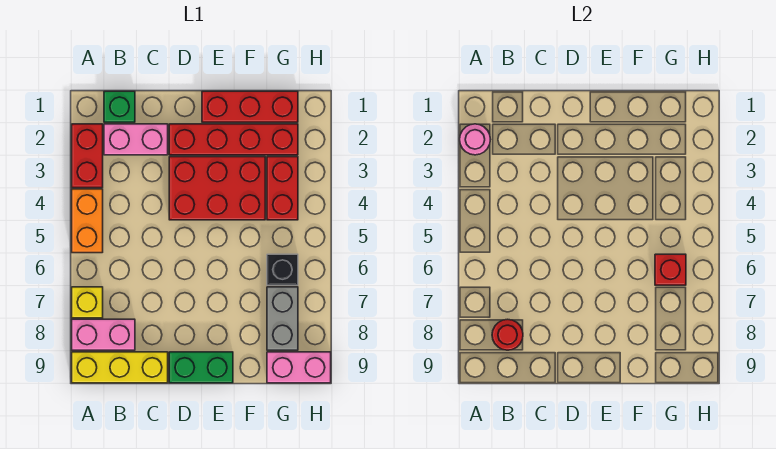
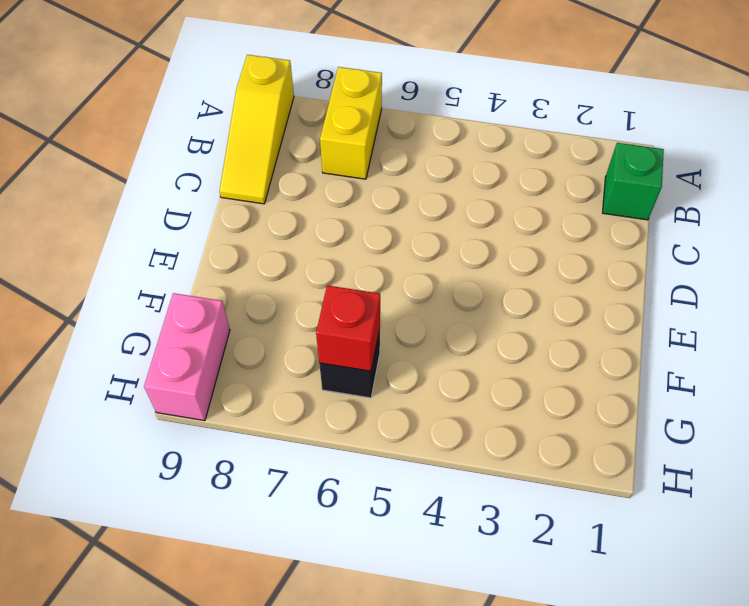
yellow brick A7:B7 level 1 -> yellow brick A7 level 1
yellow slope A9:C9 level 1 top A -> yellow brick A9:C9 level 1
none -> red brick A2:A3 level 1
none -> orange brick A4:A5 level 1
none -> pink brick A8:B8 level 1

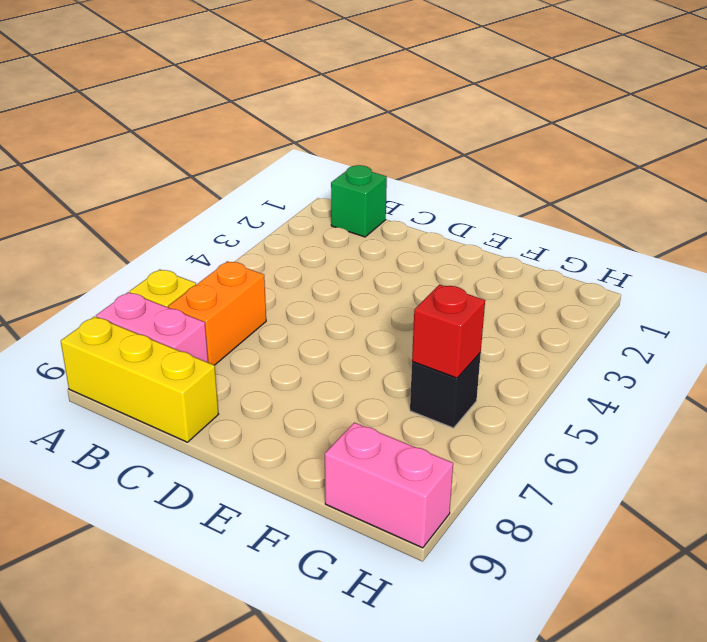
orange brick B6:B7 level 1 -> orange brick A4:A5 level 1
none -> red brick A2:A3 level 1
none -> pink brick B2:C2 level 1
none -> red brick D2:G2 level 1

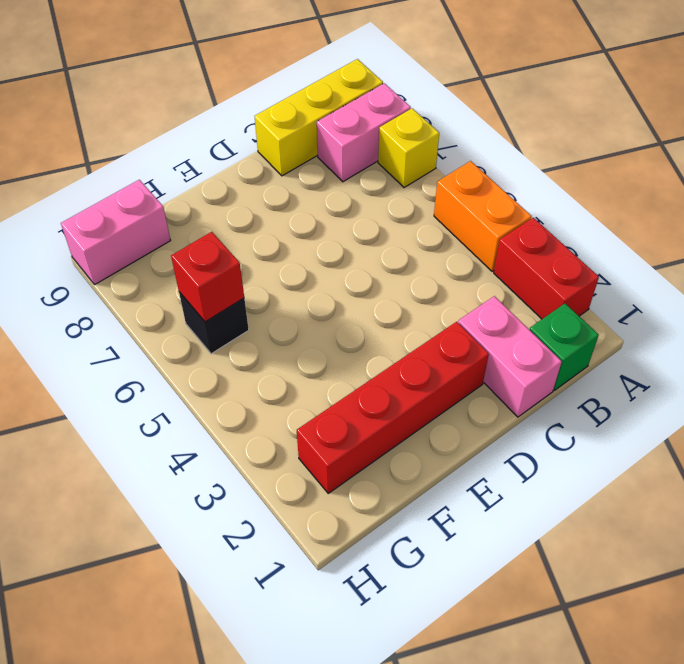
pink brick C1:C2 level 1 -> pink brick B2:C2 level 1
none -> red brick D3:F4 level 1
none -> green brick D9:E9 level 1
none -> red brick E1:G1 level 1

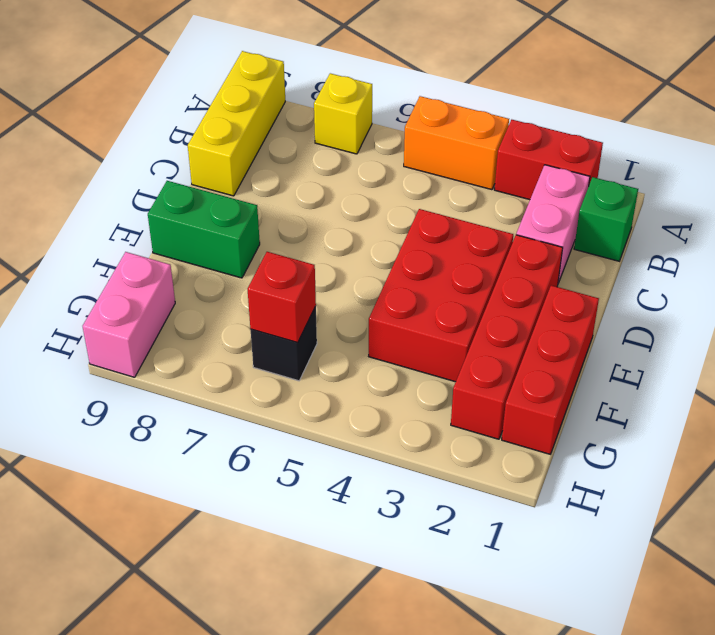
green brick E8:E9 level 1 -> green brick D9:E9 level 1
none -> pink brick A8:B8 level 1
none -> red brick G3:G4 level 1
none -> grey brick G7:G8 level 1

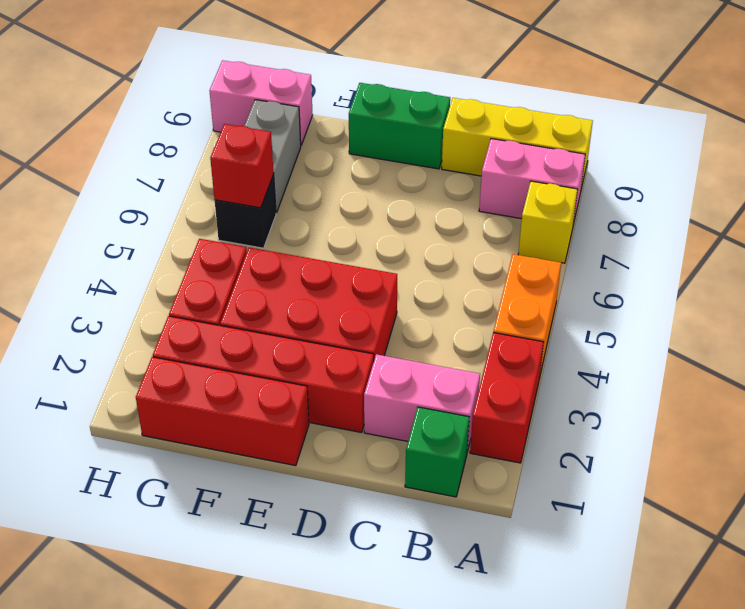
none -> pink round brick A2 level 2
none -> red round brick B8 level 2

